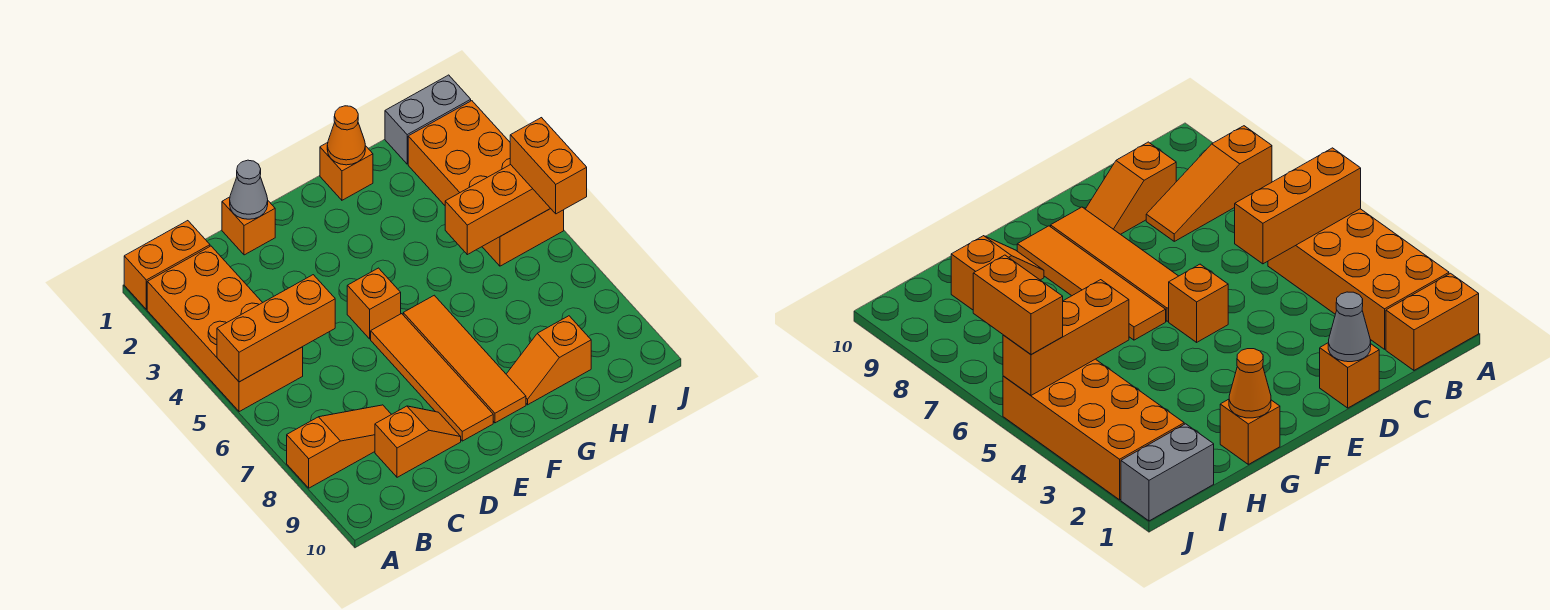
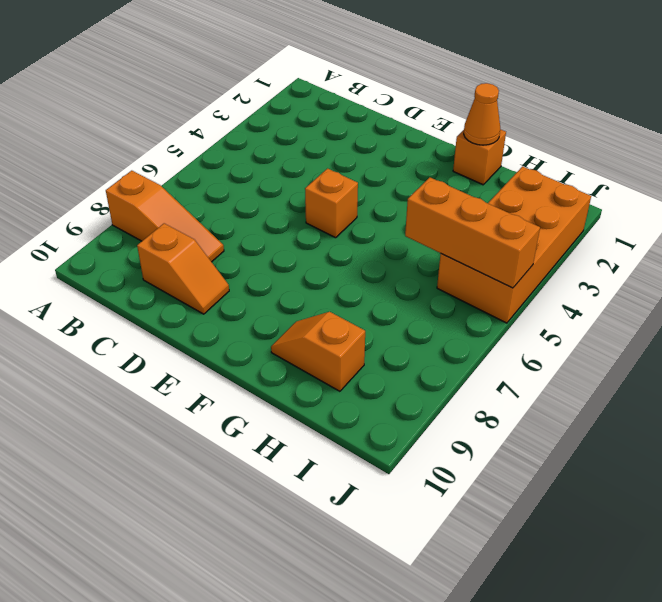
none -> orange brick A1:B1 level 1
none -> orange brick A2:B5 level 1
none -> orange brick D1 level 1

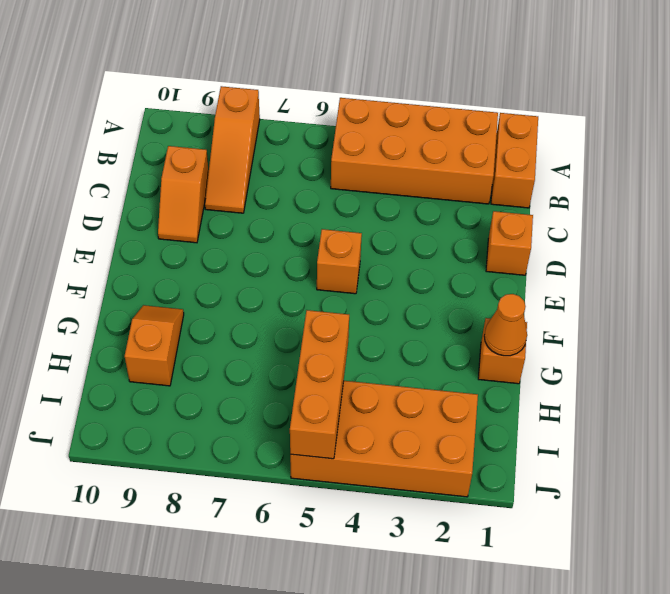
none -> orange tile E6:E9 level 1
none -> orange tile F6:F9 level 1
none -> grey brick I1:J1 level 1

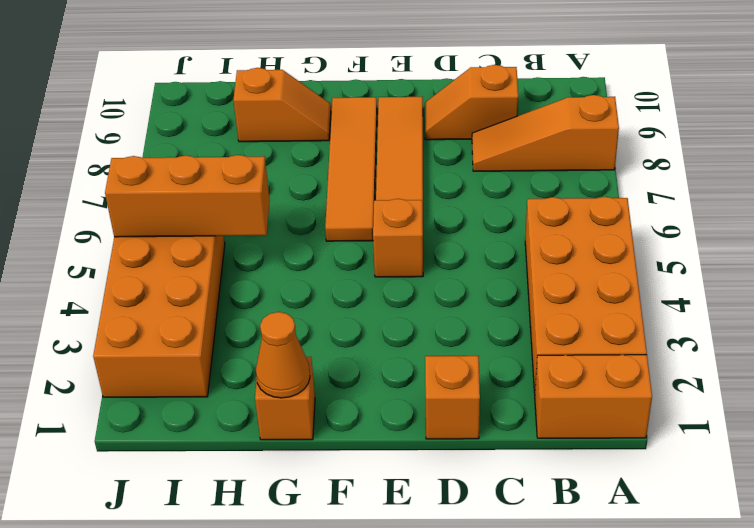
none -> grey brick I1:J1 level 1
none -> orange brick A5:C5 level 2
none -> grey cone D1 level 2

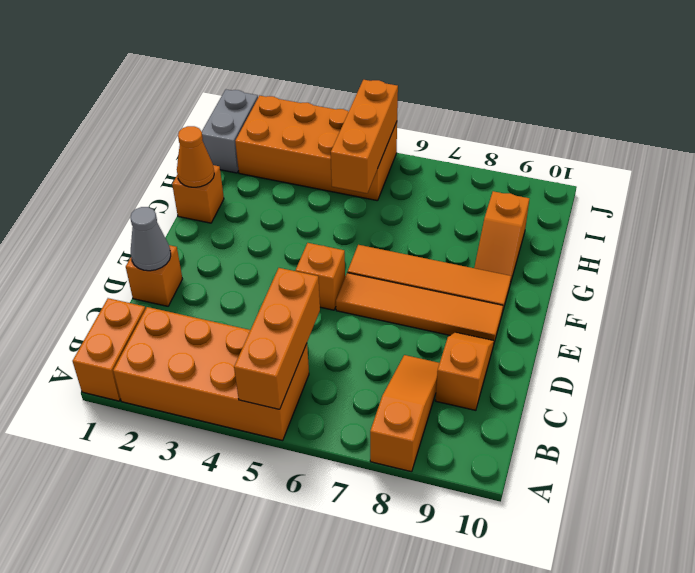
none -> orange brick J5:J6 level 3

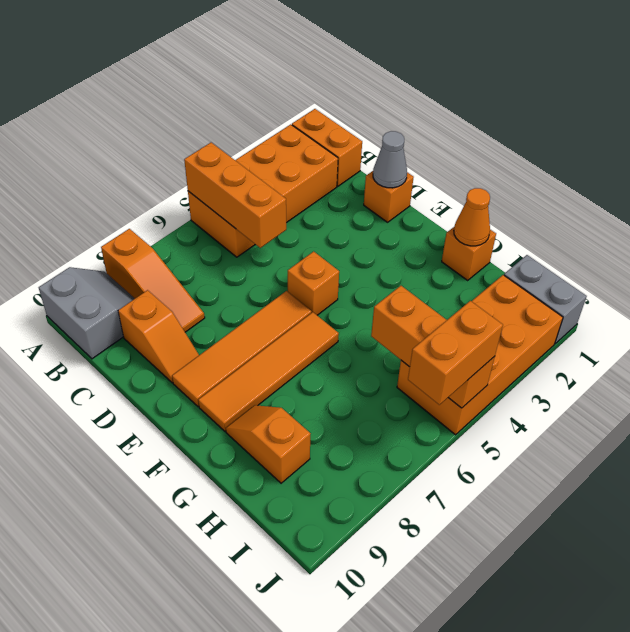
grey slope A9:B10 level 1 top 10 -> none

